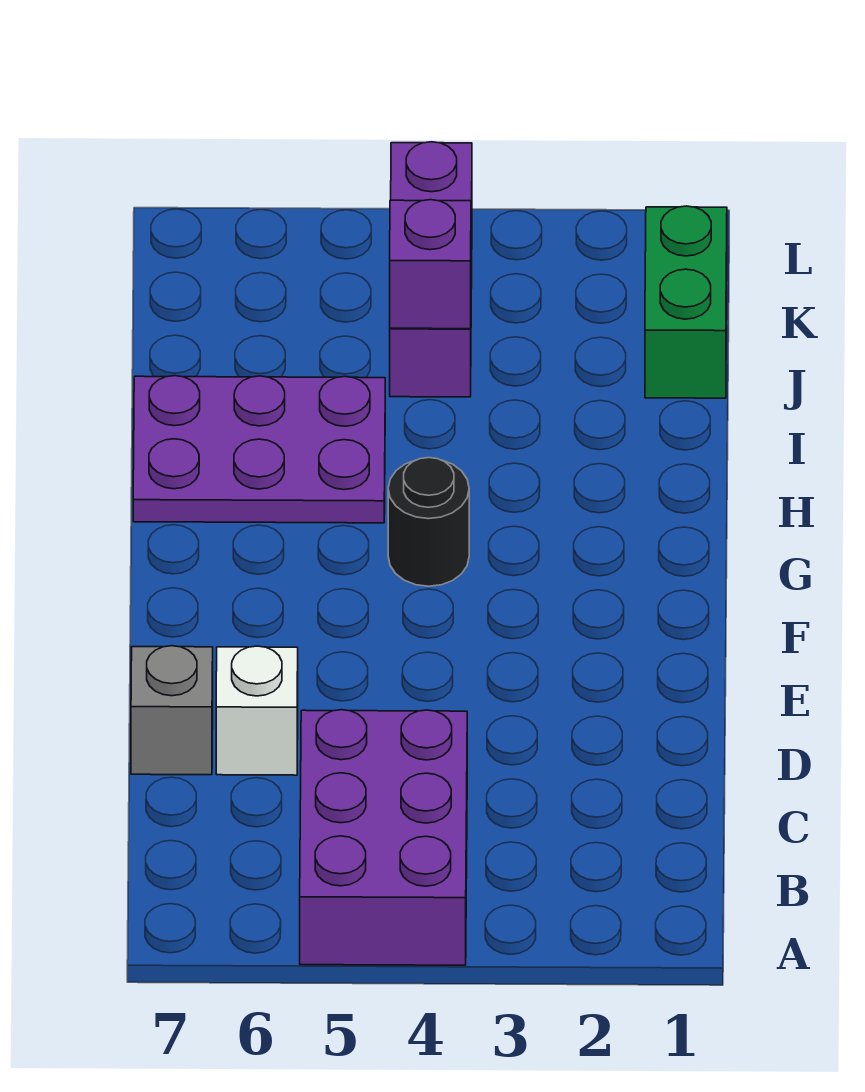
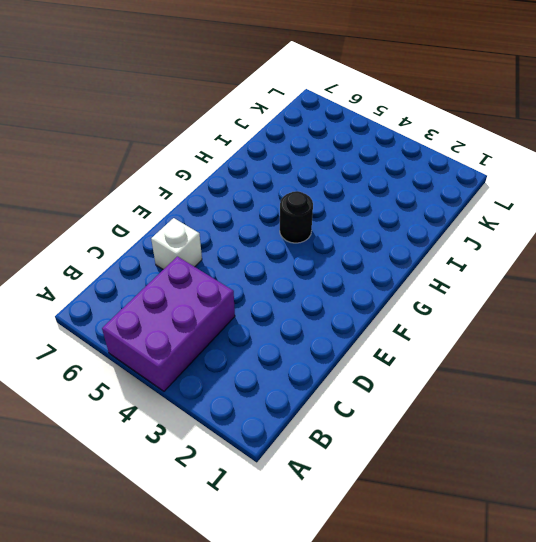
none -> grey brick D7 level 1
none -> purple plate H5:I7 level 1

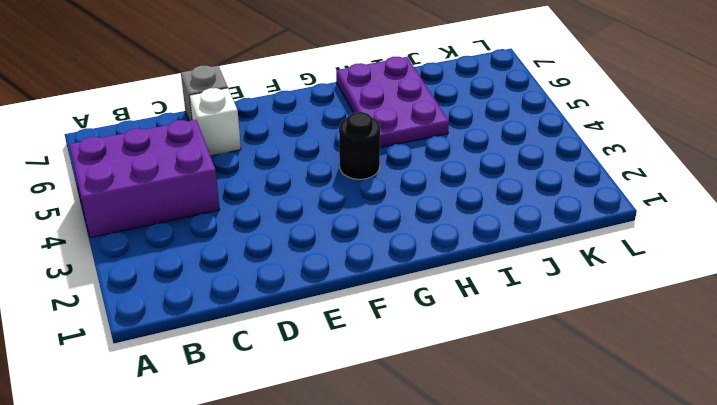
none -> green brick J1:K1 level 1
none -> purple brick J4:L4 level 1

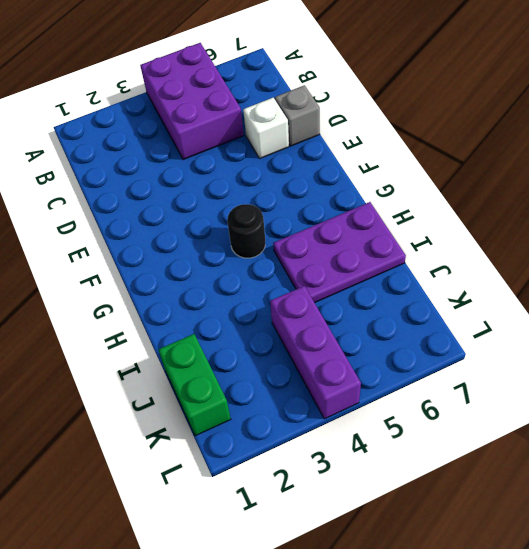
none -> purple brick J4 level 2

